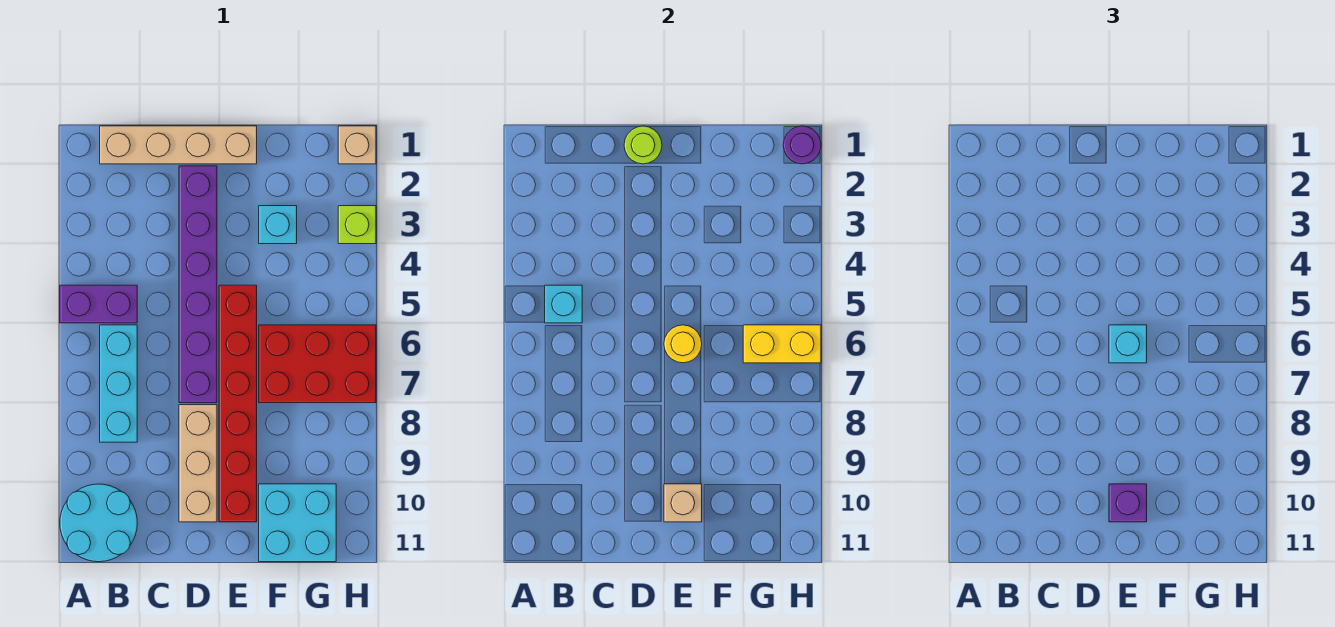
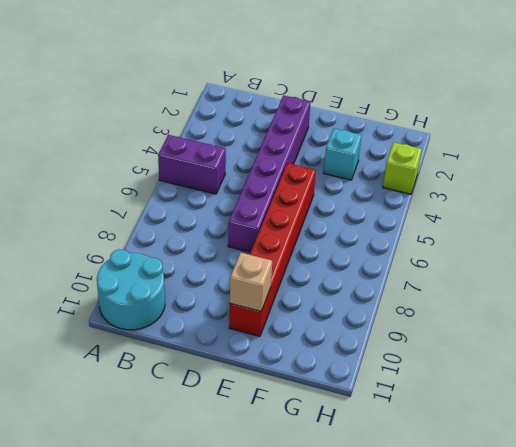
none -> tan brick B1:E1 level 1
none -> cyan brick B6:B8 level 1
none -> tan brick D8:D10 level 1

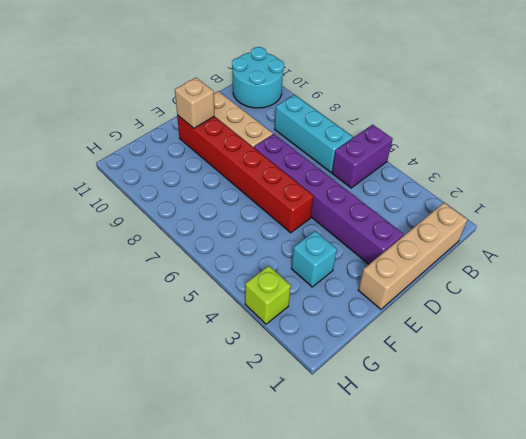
none -> red brick F6:H7 level 1
none -> cyan brick F10:G11 level 1
none -> tan brick H1 level 1

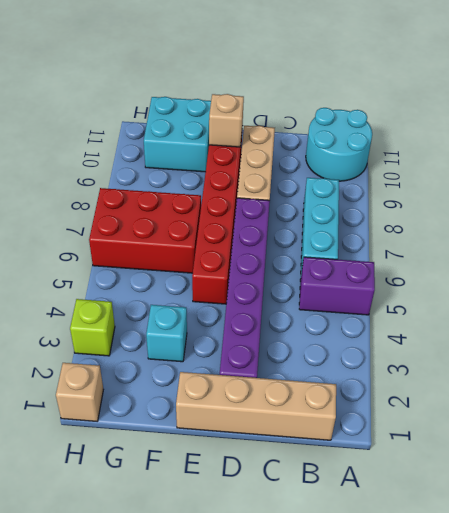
none -> cyan brick B5 level 2
none -> lime round brick D1 level 2
none -> yellow round brick E6 level 2

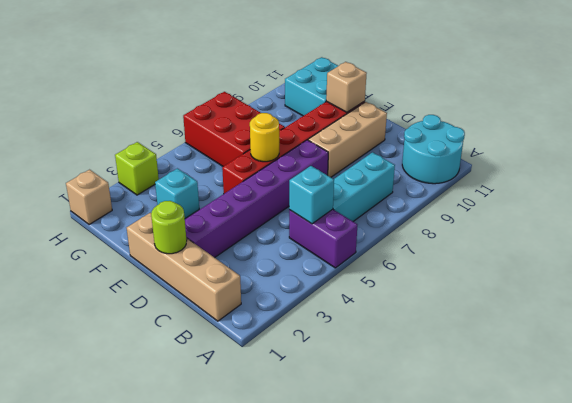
none -> yellow brick G6:H6 level 2
none -> purple round brick H1 level 2
none -> cyan brick E6 level 3

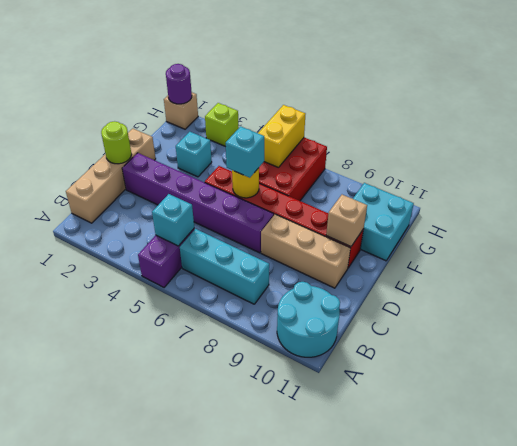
none -> purple brick E10 level 3

